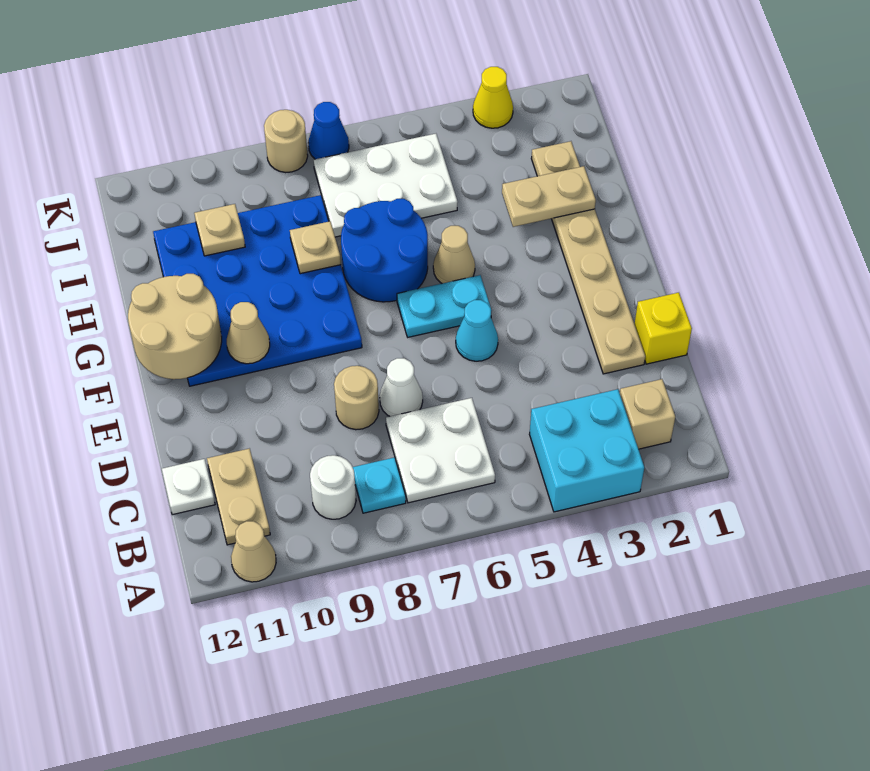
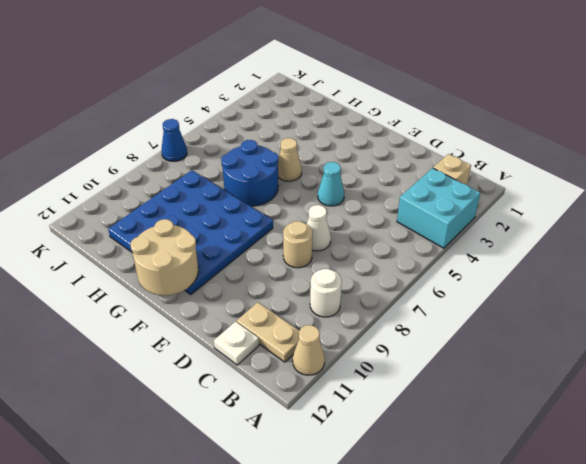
none -> white plate B6:C7 level 1
none -> cyan plate B8 level 1
none -> yellow brick D1 level 1

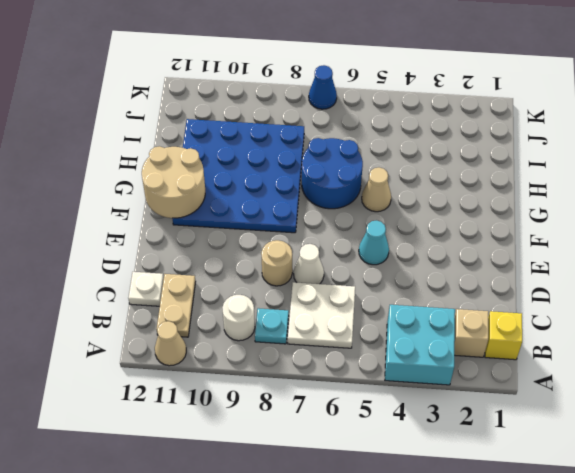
yellow brick B1 level 1 -> yellow brick D1 level 1
none -> tan plate D2:I2 level 1
none -> cyan plate F5:F6 level 1
none -> white plate I5:J7 level 1

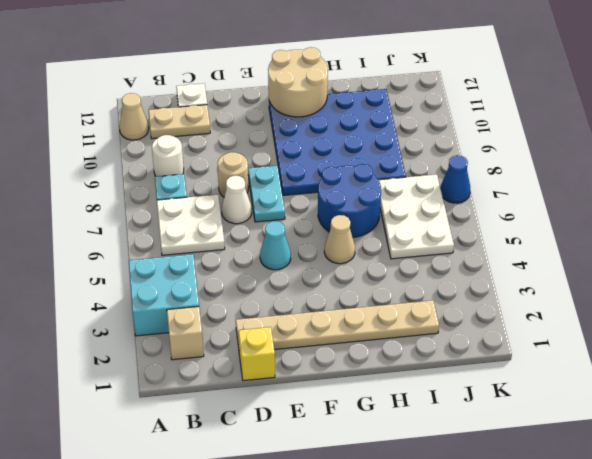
cyan plate E7:E8 level 1 -> cyan plate F5:F6 level 1
none -> yellow cone K3 level 1
none -> tan round brick K8 level 1
none -> tan cone F10 level 2

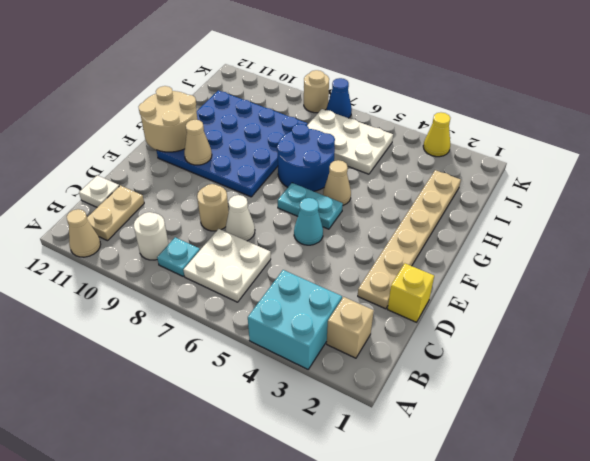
none -> tan plate H2:H3 level 2
none -> tan plate H8 level 2
none -> tan plate I10 level 2

